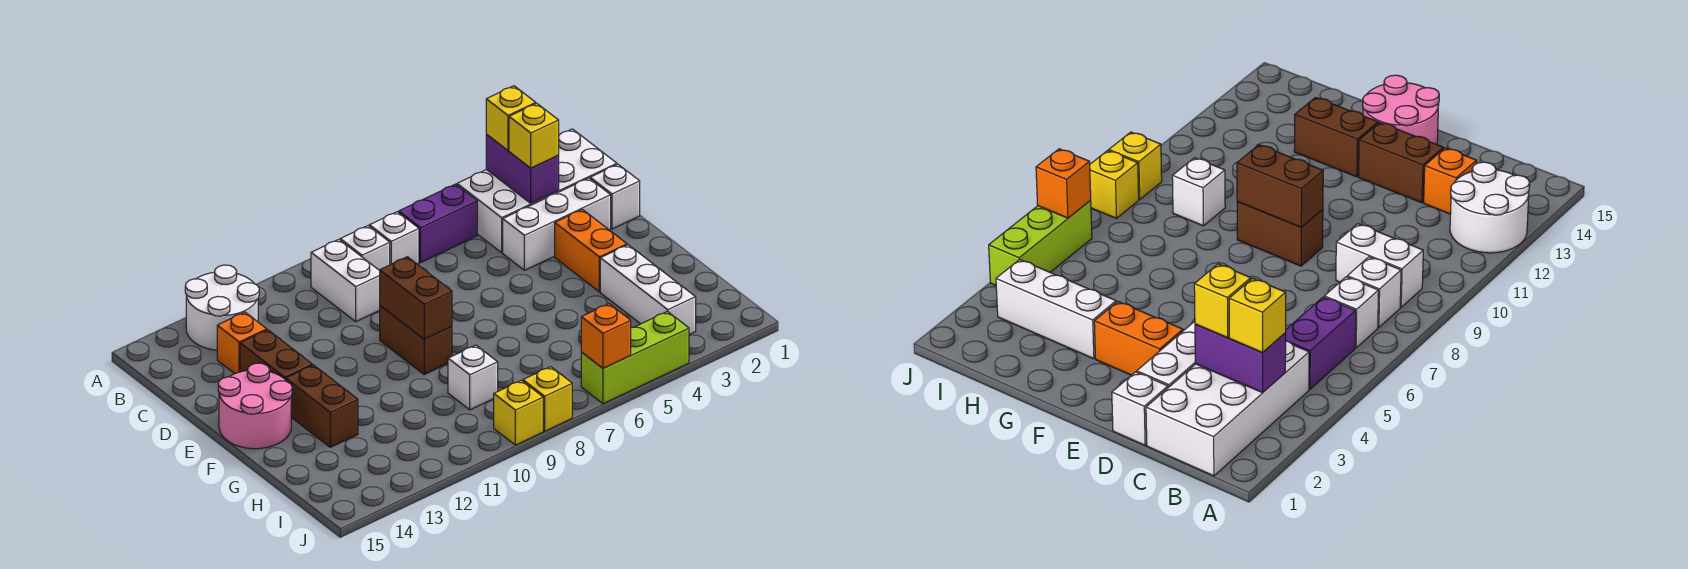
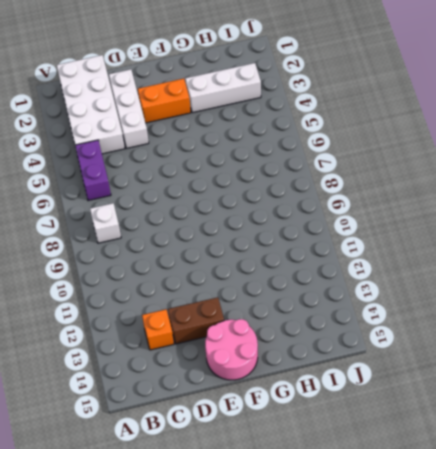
none -> white round brick A12:B13 level 1
none -> white brick B7 level 1
none -> white brick B9:C9 level 1

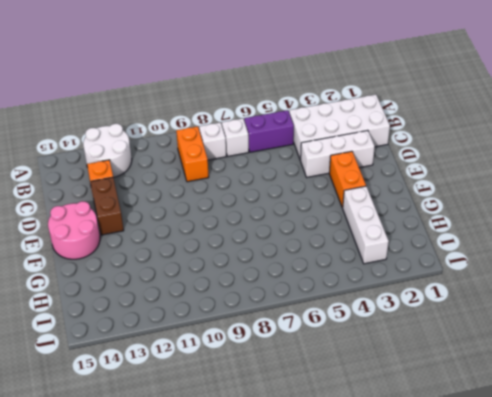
orange brick B9:C9 level 1 -> white brick B9:C9 level 1
none -> white brick D1 level 1
none -> brown brick E9:F9 level 1
none -> brown brick F13:G13 level 1

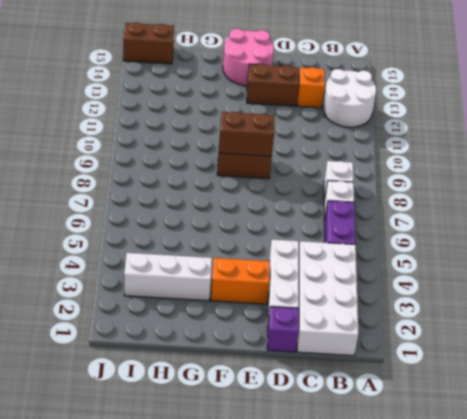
purple brick D1 level 1 -> white brick D1 level 1
brown brick I15:J15 level 1 -> brown brick F13:G13 level 1
none -> white brick B9:C9 level 1
none -> white brick H9 level 1
none -> lime brick J4:J6 level 1

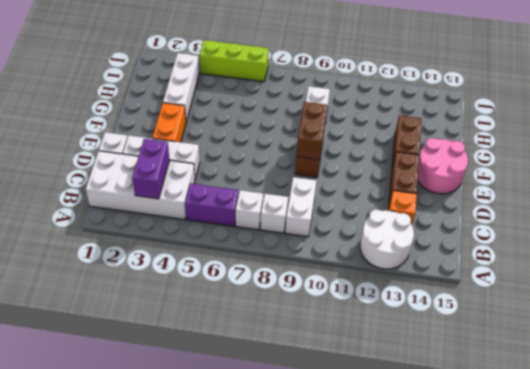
none -> yellow brick J8 level 1
none -> yellow brick J9 level 1
none -> orange brick J6 level 2

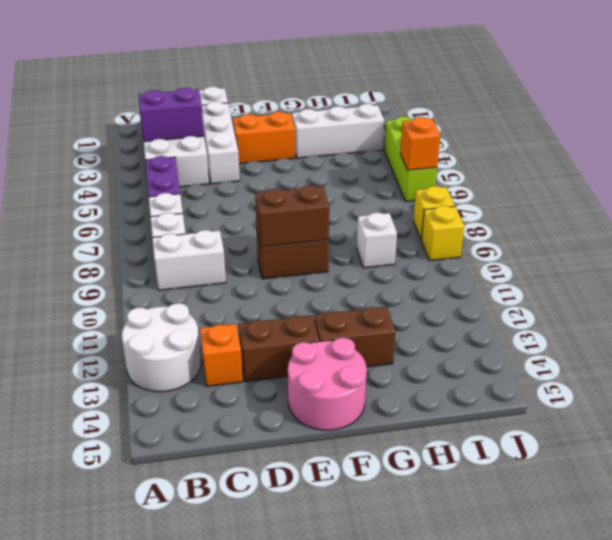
none -> yellow brick B3 level 3
none -> yellow brick C3 level 3

